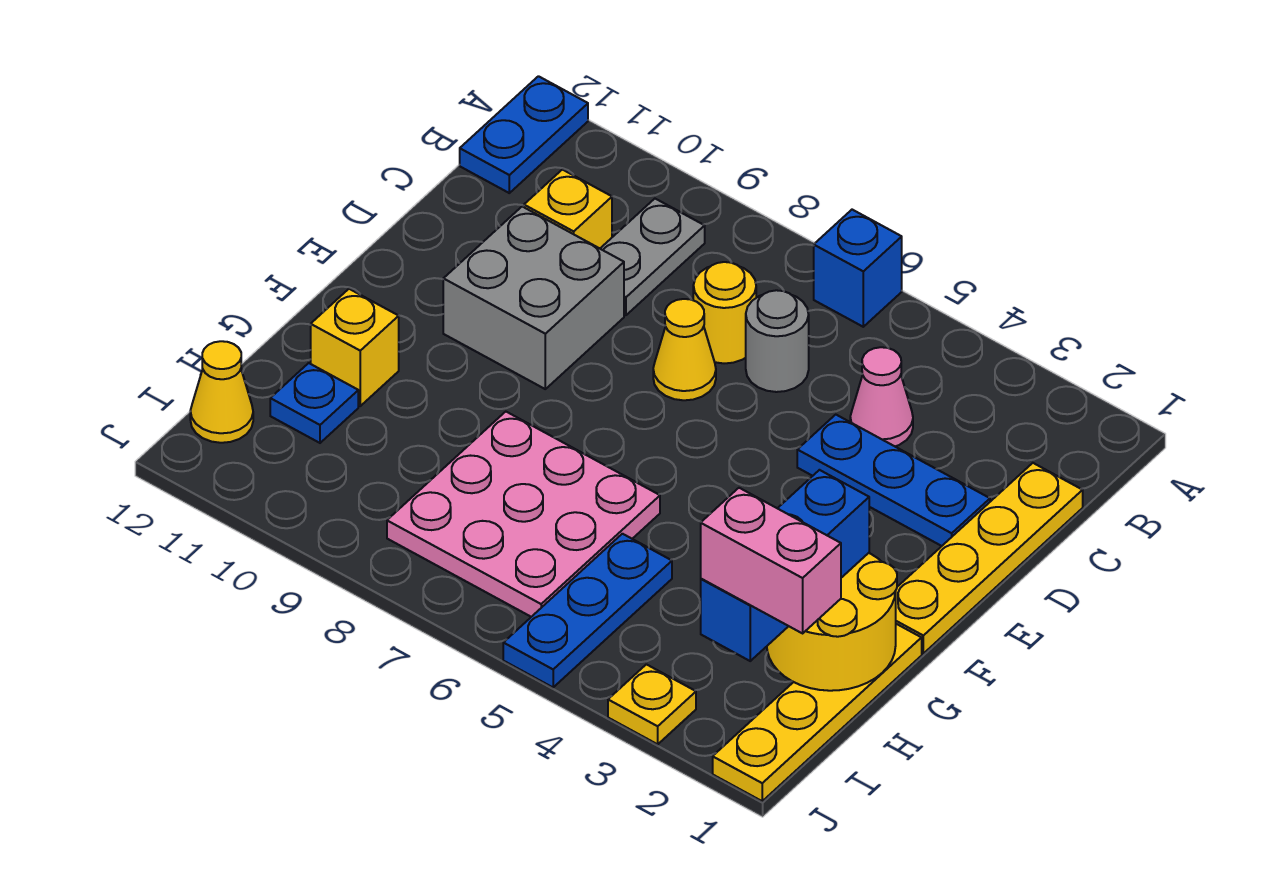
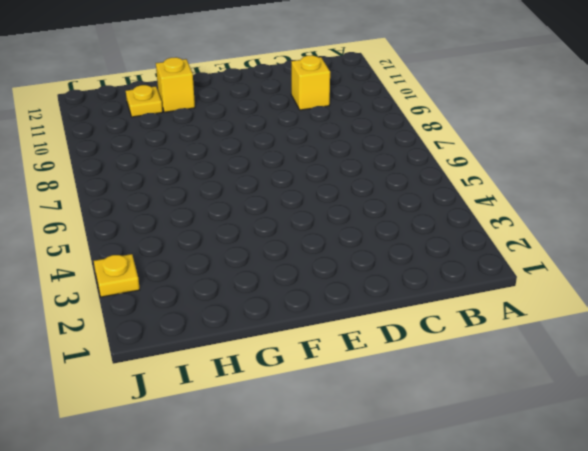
yellow plate H11 level 1 -> blue plate H11 level 1
none -> blue brick A6 level 1
none -> blue plate A12:B12 level 1
none -> grey plate B9:C9 level 1

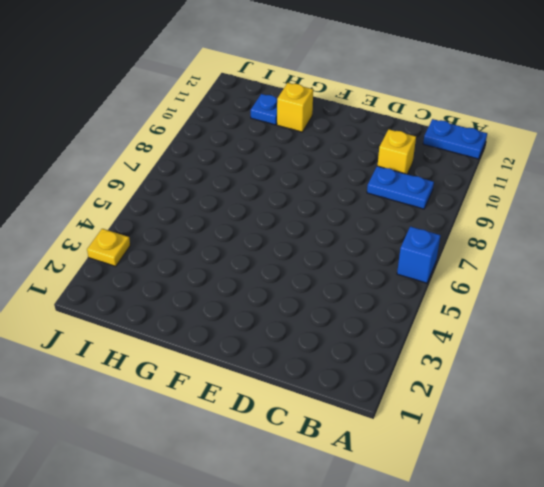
blue plate B9:C9 level 1 -> grey plate B9:C9 level 1
none -> yellow plate C1:F1 level 1
none -> pink cone C4 level 1
none -> grey round brick C6 level 1

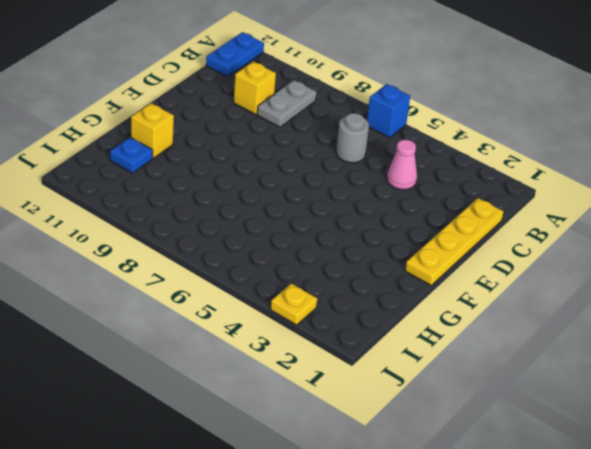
none -> yellow round brick C7 level 1
none -> blue plate D2:D4 level 1
none -> yellow cone D7 level 1

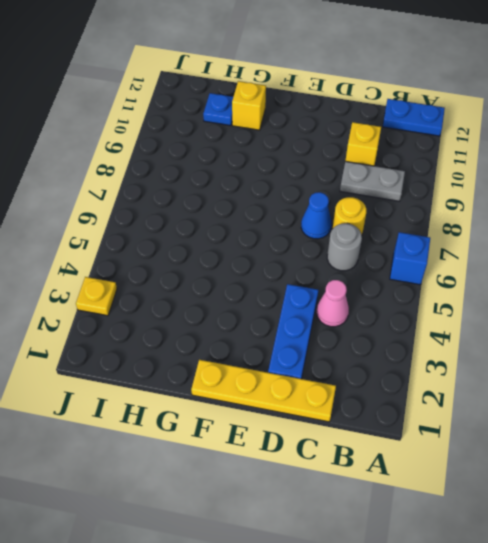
blue cone D7 level 1 -> yellow cone D7 level 1
none -> grey brick D9:E10 level 1
none -> yellow plate G1:J1 level 1
none -> pink plate G6:I8 level 1

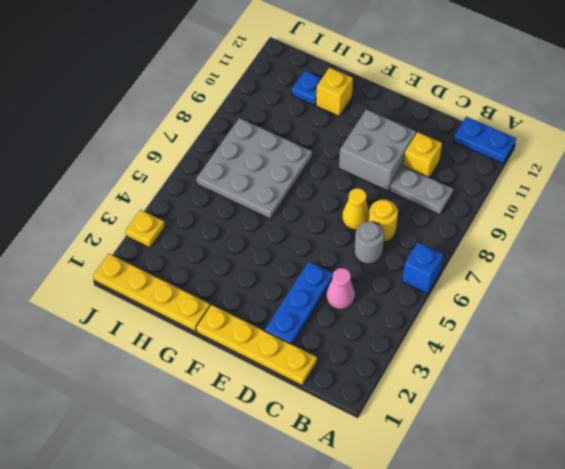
grey plate G6:I8 level 1 -> pink plate G6:I8 level 1
none -> blue plate H5:J5 level 1
none -> yellow cone I12 level 1
none -> yellow round brick G1:H2 level 2

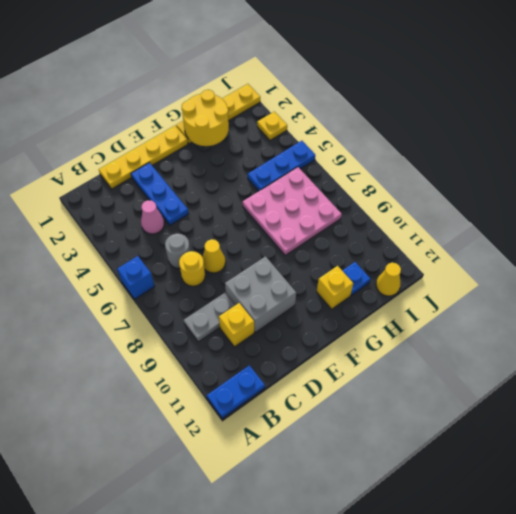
none -> blue brick G2:I2 level 3
none -> pink brick I1:I2 level 4

